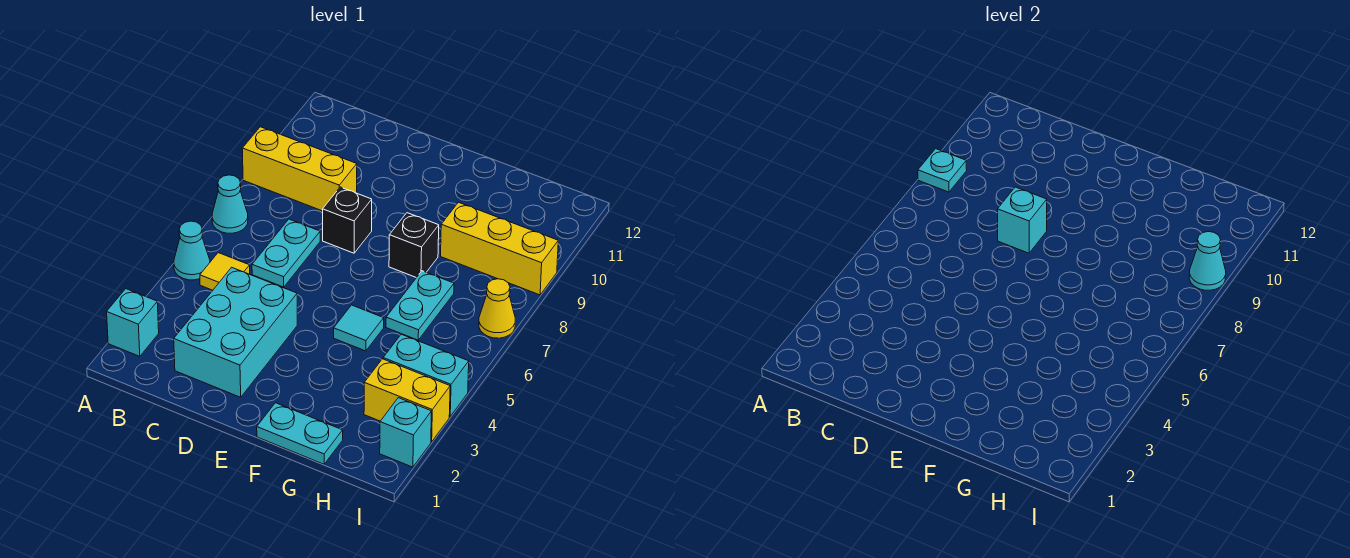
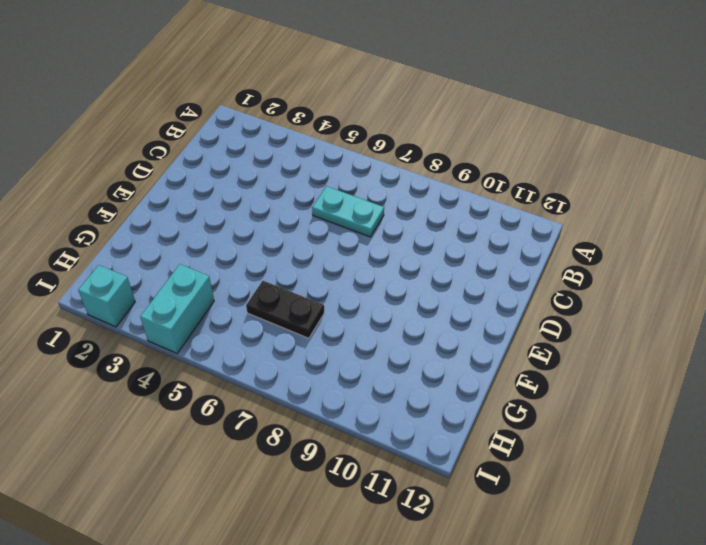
black plate G6:G7 level 1 -> cyan plate G6:G7 level 1
none -> cyan brick A2 level 1
none -> cyan cone A5 level 1
none -> cyan cone A7 level 1

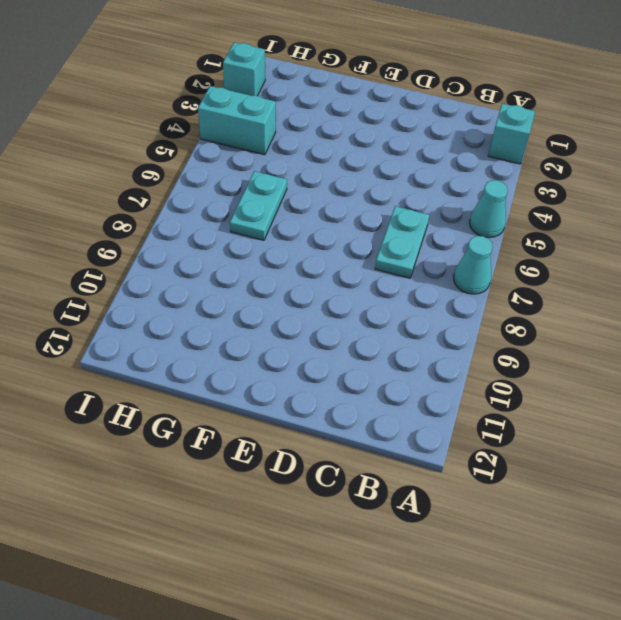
none -> yellow brick A9:C9 level 1
none -> yellow tile B5 level 1
none -> cyan brick C2:D4 level 1

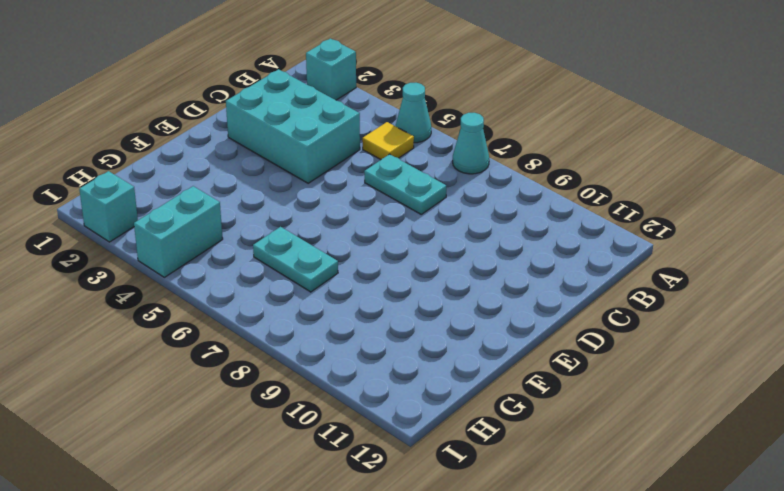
none -> yellow brick A9:C9 level 1
none -> black brick D8 level 1
none -> cyan plate F1:G1 level 1

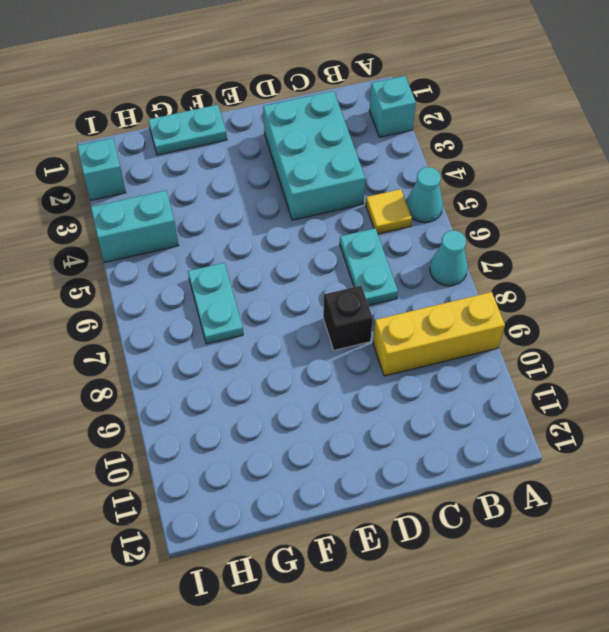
none -> cyan tile F5 level 1
none -> black brick F8 level 1
none -> yellow brick G9:I9 level 1

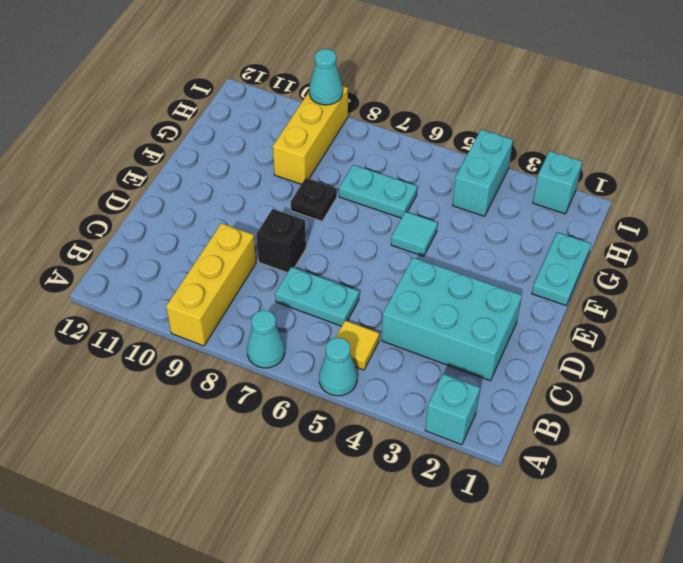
black plate F8 level 1 -> black brick F8 level 1
none -> yellow brick H3:I3 level 1
none -> yellow cone I7 level 1
none -> cyan plate A9 level 2

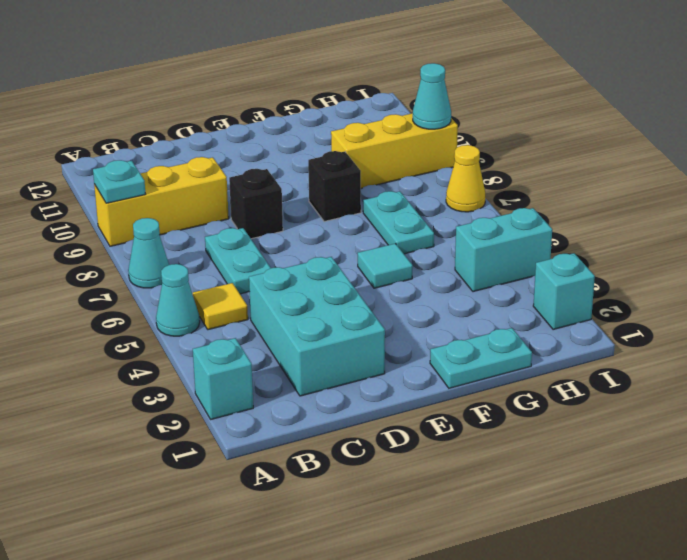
none -> yellow brick H3:I3 level 1
none -> cyan brick D8 level 2

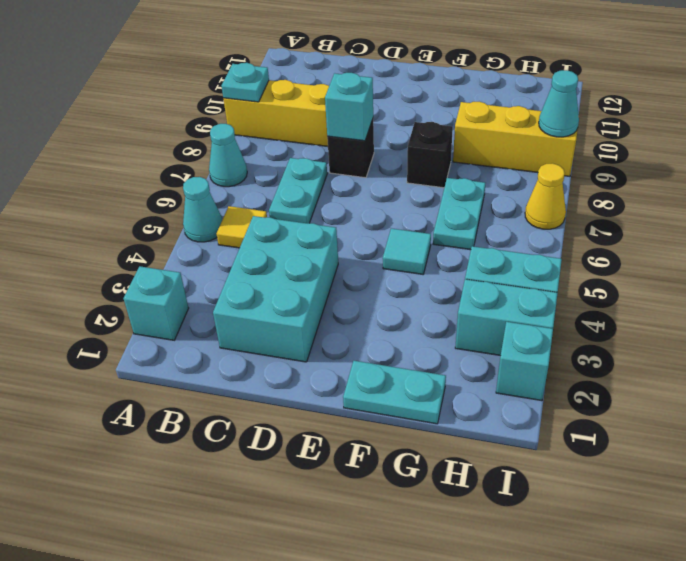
cyan brick H3:I3 level 1 -> yellow brick H3:I3 level 1

